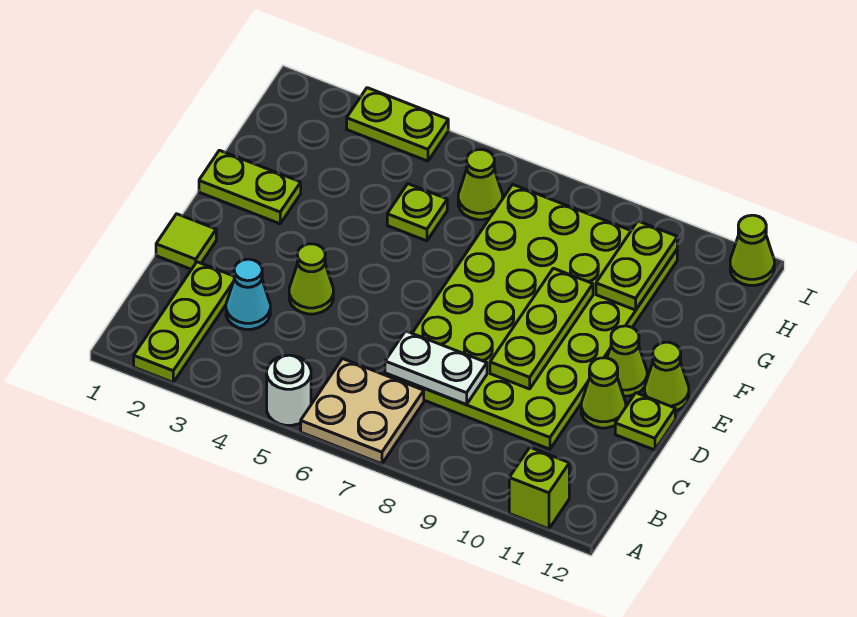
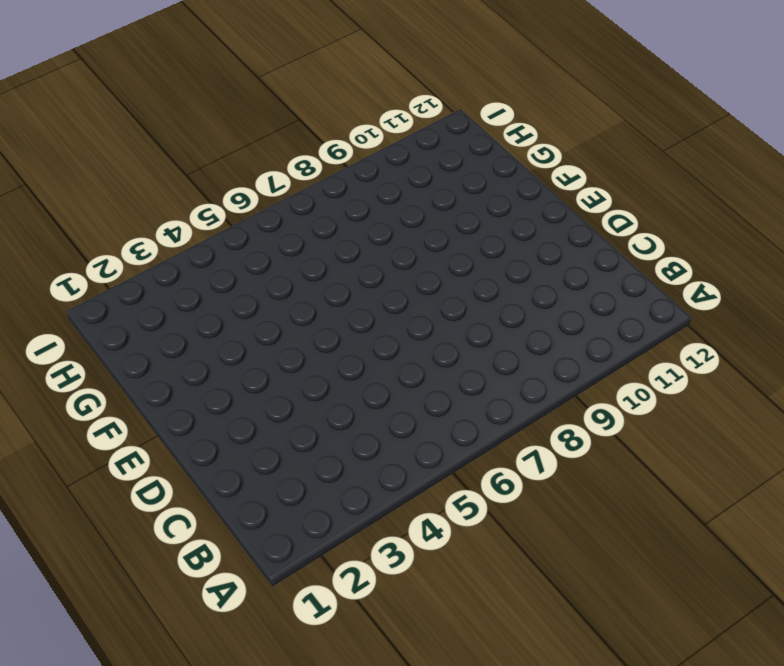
none -> lime plate A2:C2 level 1
none -> white round brick A5 level 1
none -> tan plate A6:B7 level 1

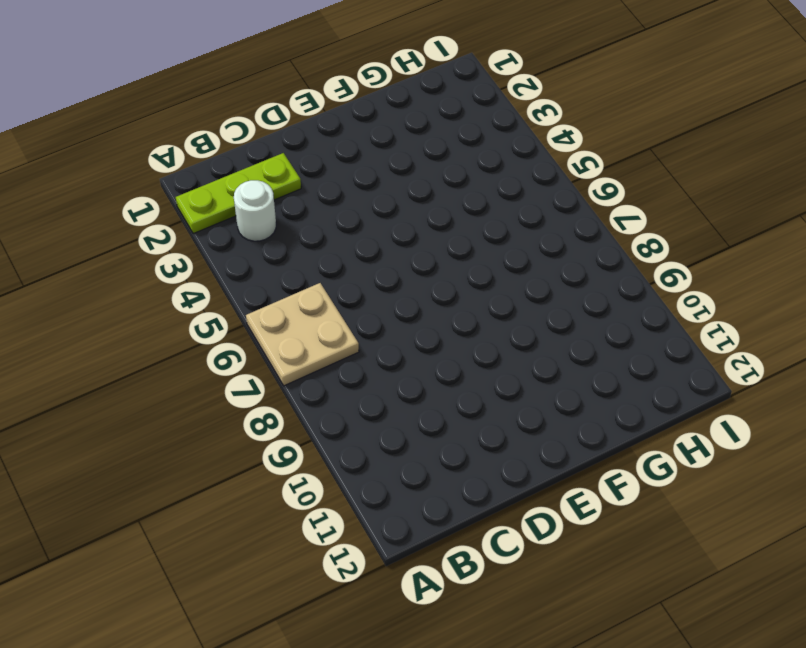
white round brick B3 level 1 -> white round brick A5 level 1
none -> lime brick A11 level 1
none -> cyan cone C3 level 1
none -> lime plate C7:H10 level 1

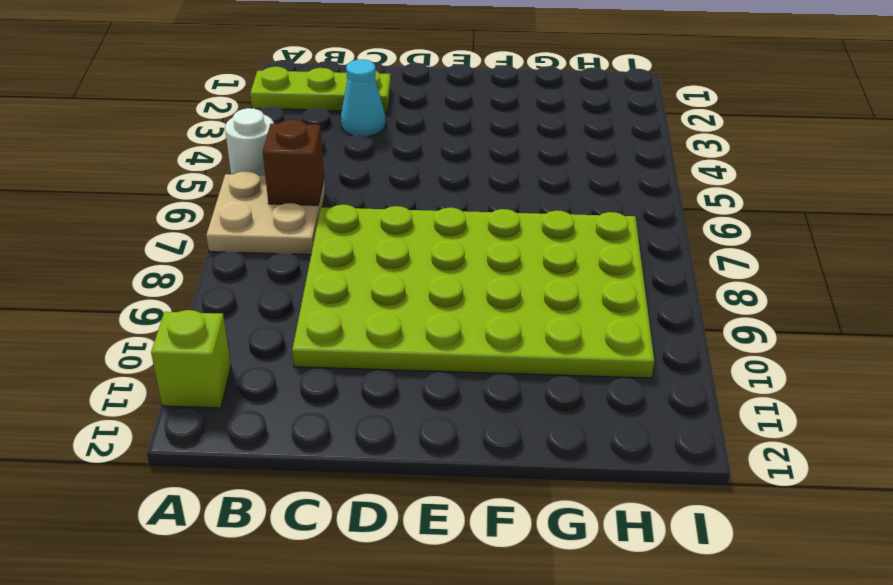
brown brick B6 level 2 -> none
none -> lime tile D1 level 1
none -> lime cone D4 level 1
none -> lime cone D11 level 1

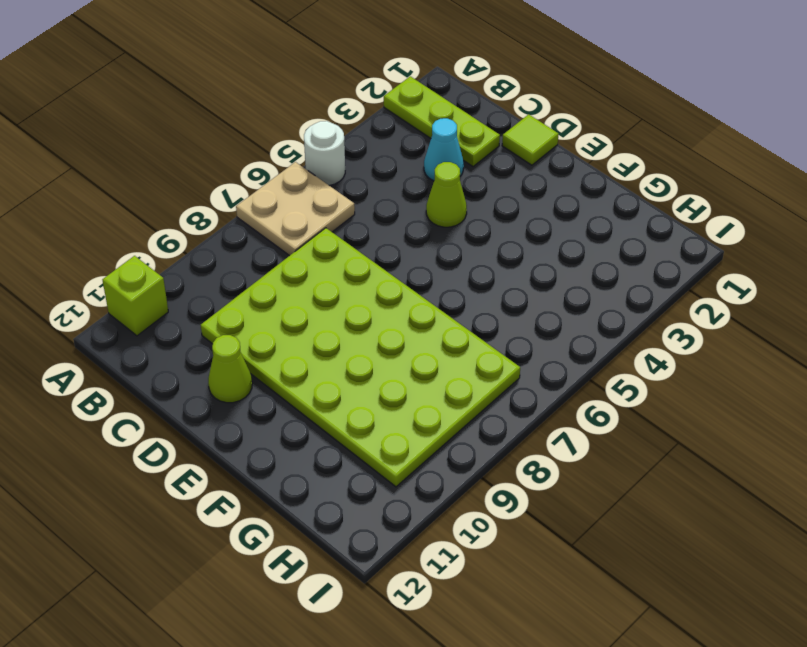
none -> lime plate D12 level 1
none -> lime cone E11 level 1
none -> lime cone E12 level 1

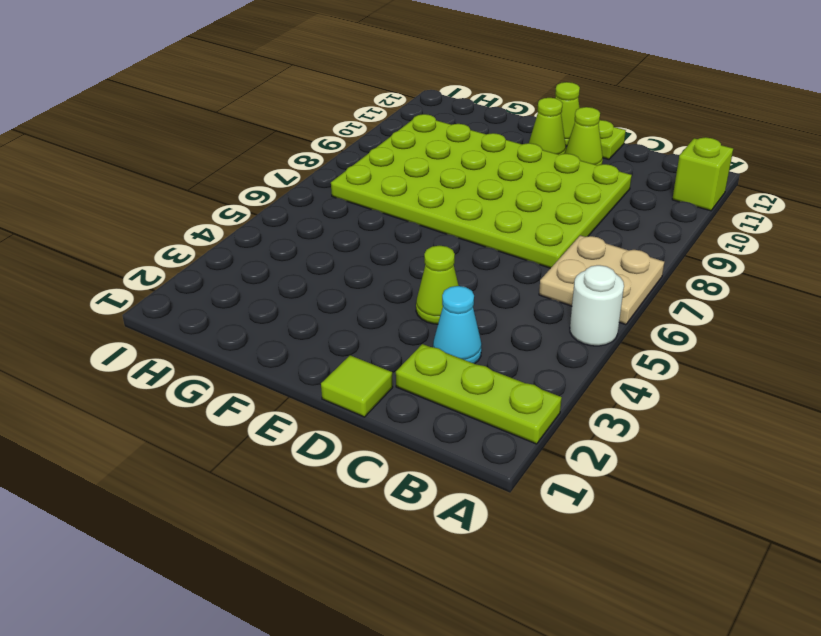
none -> lime plate F1:F2 level 1
none -> lime plate G5 level 1
none -> lime cone H6 level 1

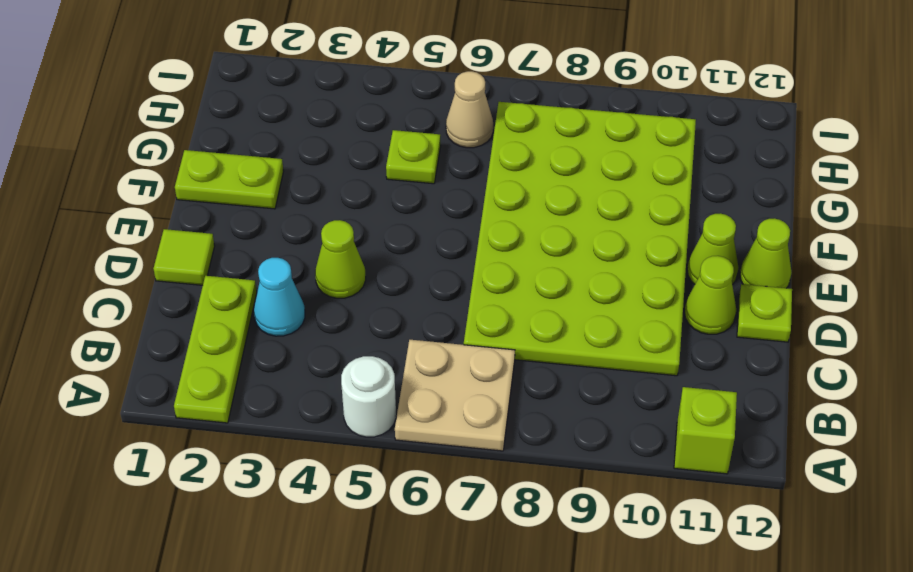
tan cone H6 level 1 -> lime cone H6 level 1
none -> lime plate I3:I4 level 1
none -> lime cone I12 level 1
none -> white plate C7:C8 level 2

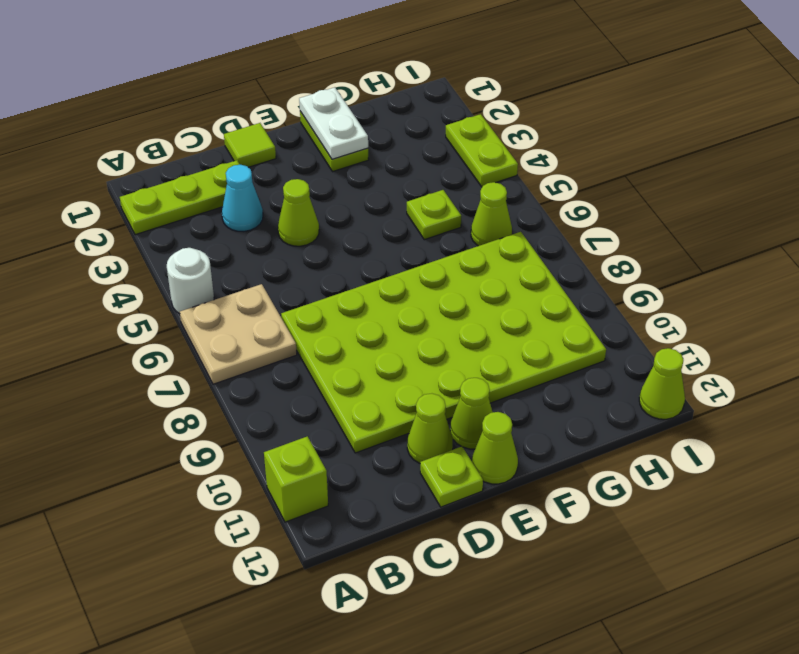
white plate F1:F2 level 2 -> white plate C7:C8 level 2
none -> lime plate D9:F9 level 2
none -> lime plate G10:H10 level 2

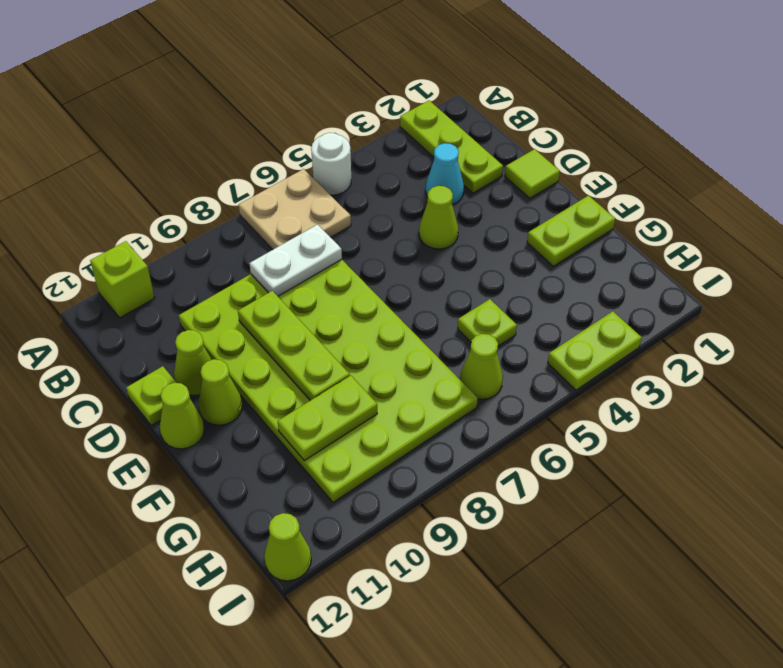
lime plate G9:G10 level 2 -> lime plate G10:H10 level 2

